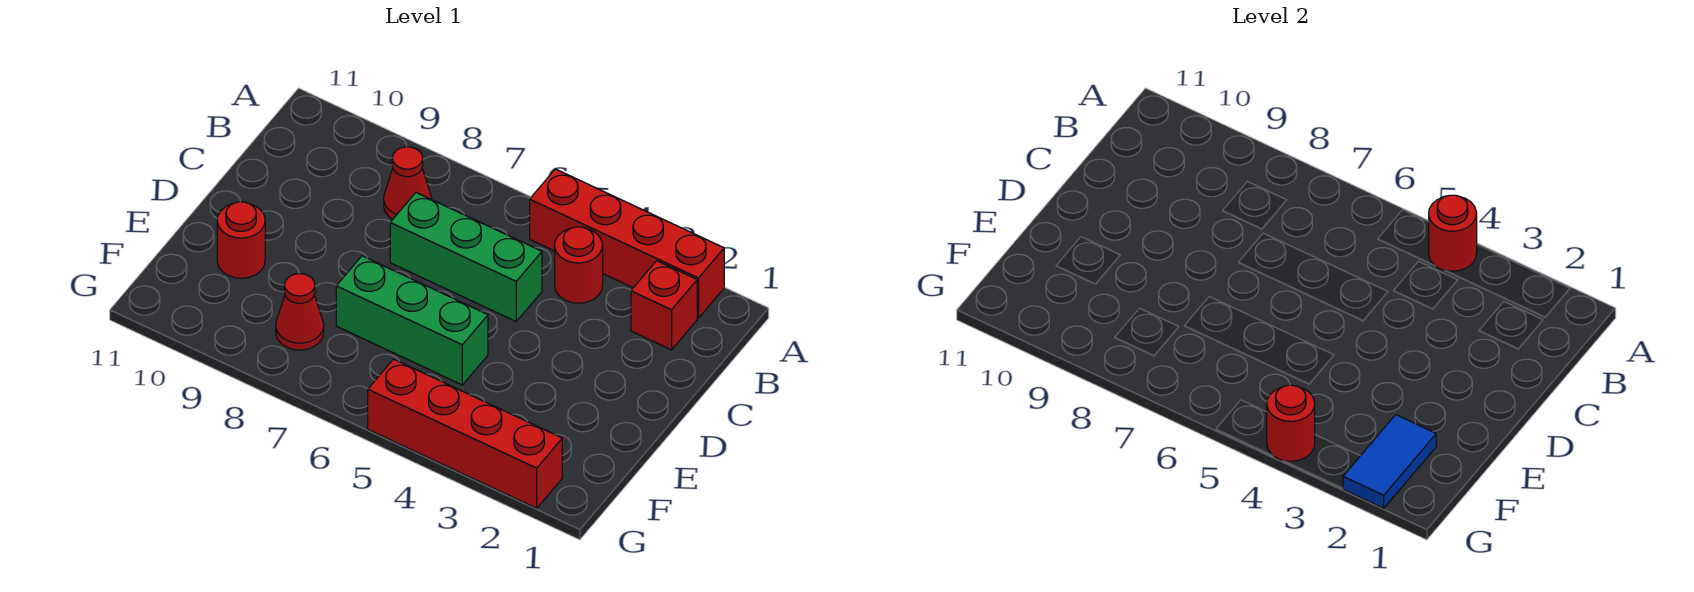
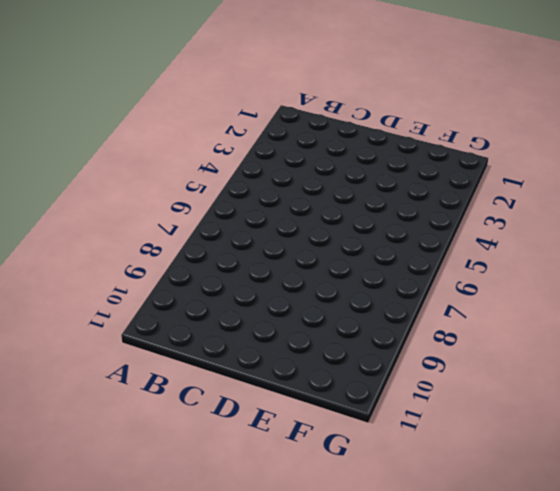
none -> red brick A2:A5 level 1
none -> red brick B2 level 1
none -> red round brick B4 level 1

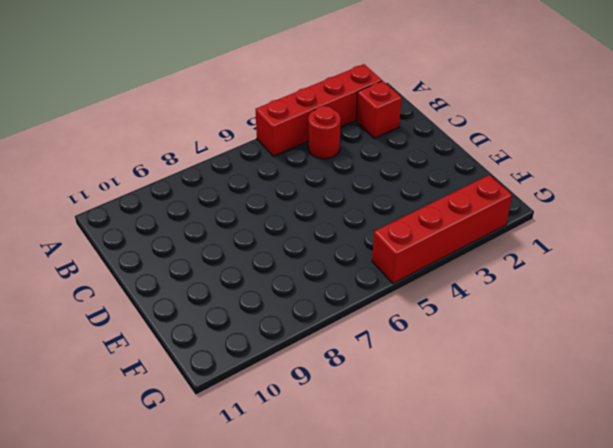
none -> red cone B8 level 1
none -> green brick C5:C7 level 1
none -> green brick E5:E7 level 1

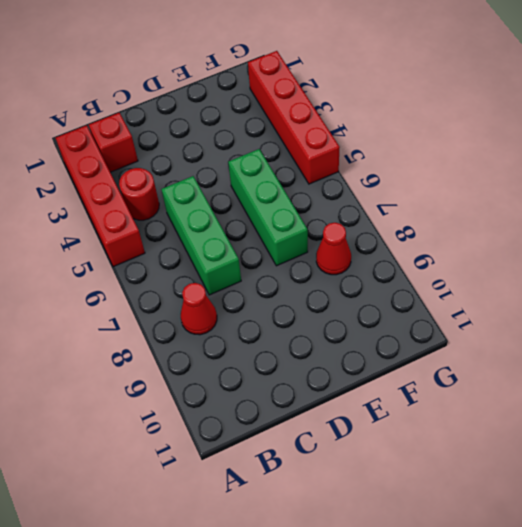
none -> red round brick E10 level 1
none -> red round brick A4 level 2
none -> blue tile F2:G2 level 2

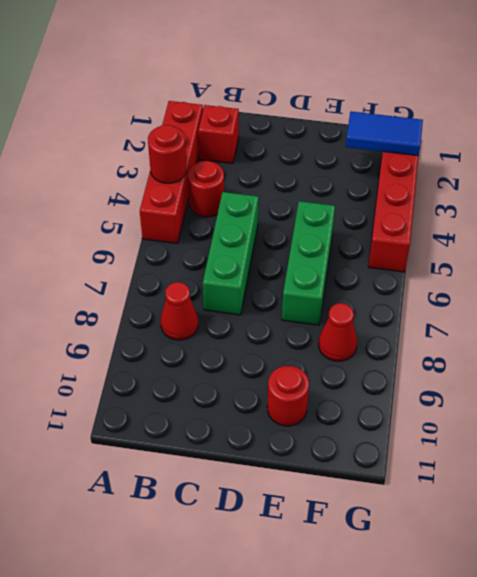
none -> red round brick G4 level 2

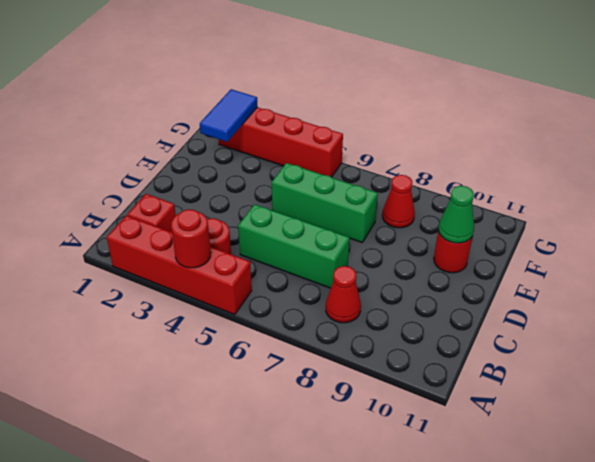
green cone E10 level 2 -> none
none -> red round brick G4 level 2

